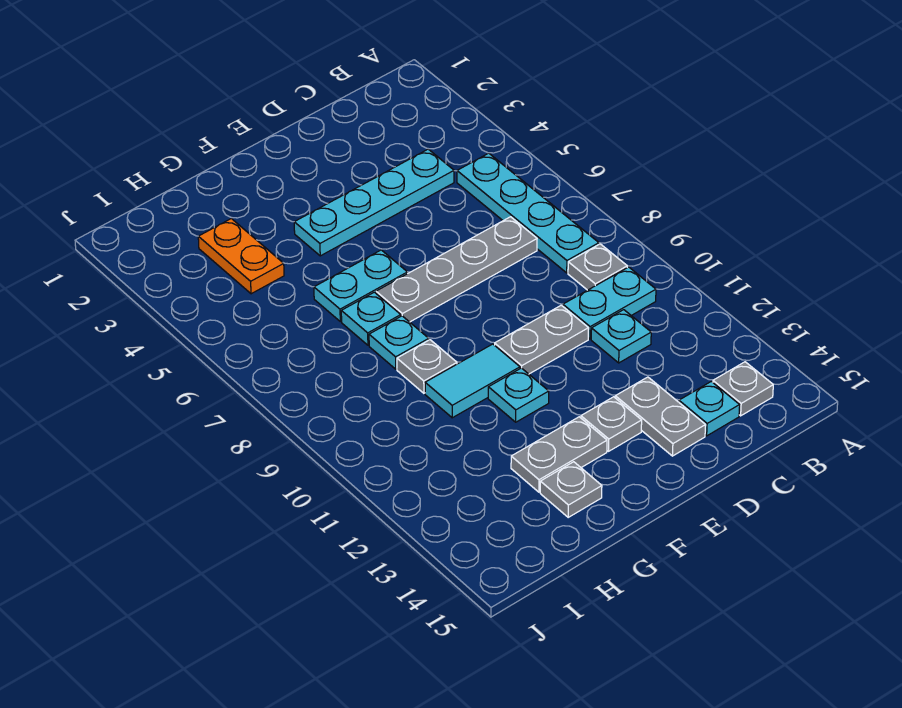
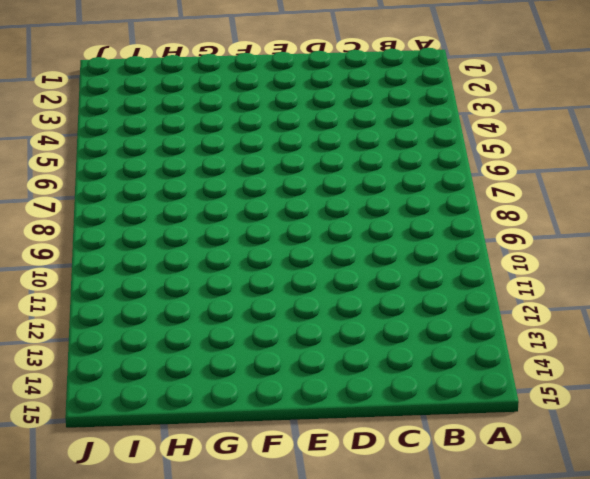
none -> cyan plate B5:B8 level 1
none -> grey plate B9 level 1
none -> cyan plate B10:C10 level 1

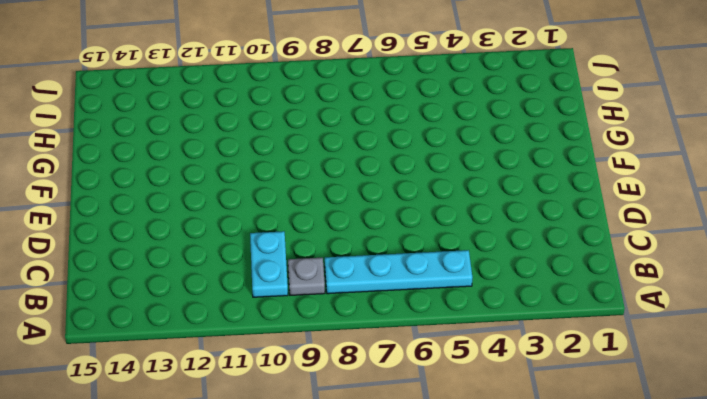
none -> grey plate B14 level 1
none -> cyan plate C4:F4 level 1
none -> grey plate C7:F7 level 1

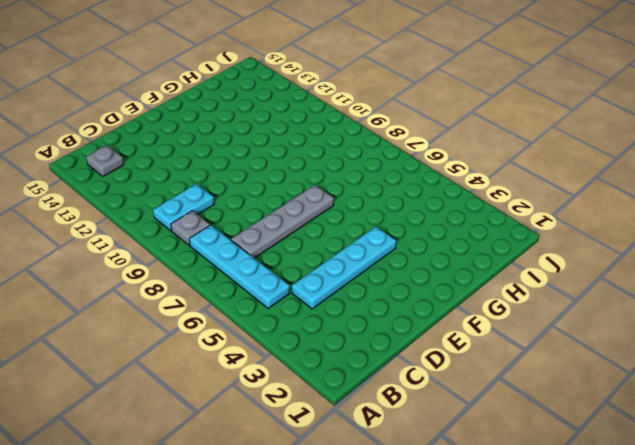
none -> cyan plate C11 level 1
none -> cyan plate C14 level 1
none -> grey plate D10:E10 level 1

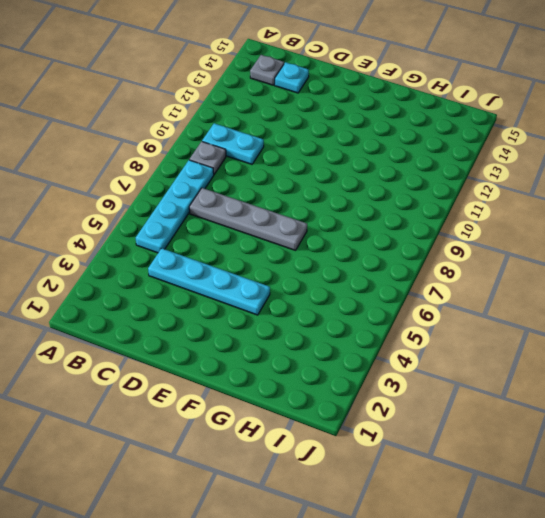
none -> cyan plate C11 level 1
none -> grey plate D10:E10 level 1
none -> grey plate D13:D14 level 1

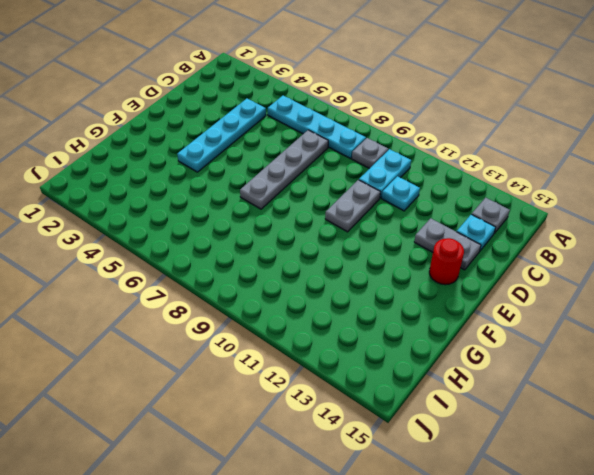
red round brick E14 level 1 -> none
none -> grey plate E13 level 1
none -> cyan plate F6:G6 level 1
none -> cyan tile F10:G10 level 1

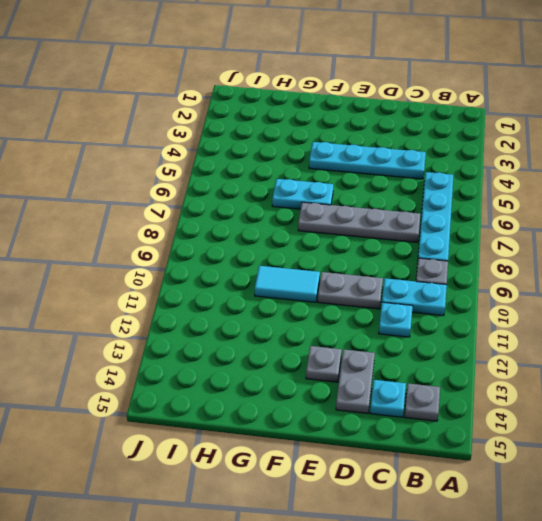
none -> cyan plate F11 level 1
none -> grey plate F13:G13 level 1
none -> cyan plate G7 level 1

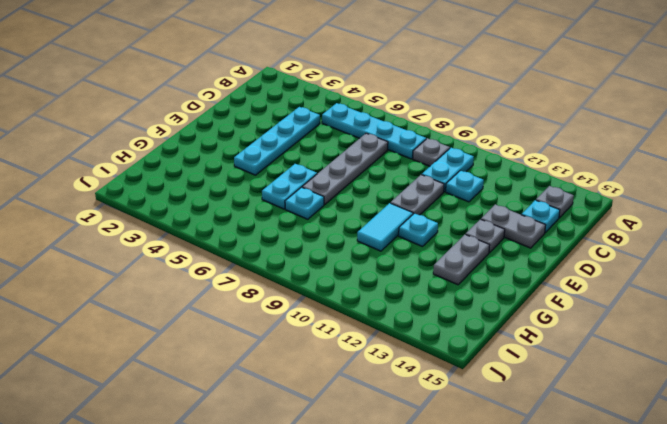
none -> cyan plate G8 level 1
none -> grey plate G9 level 1
none -> grey plate G14 level 1

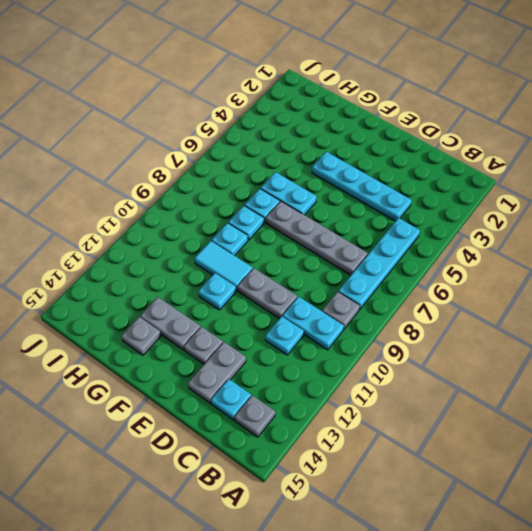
cyan plate G9 level 1 -> grey plate G9 level 1
none -> orange plate H3:H4 level 1

